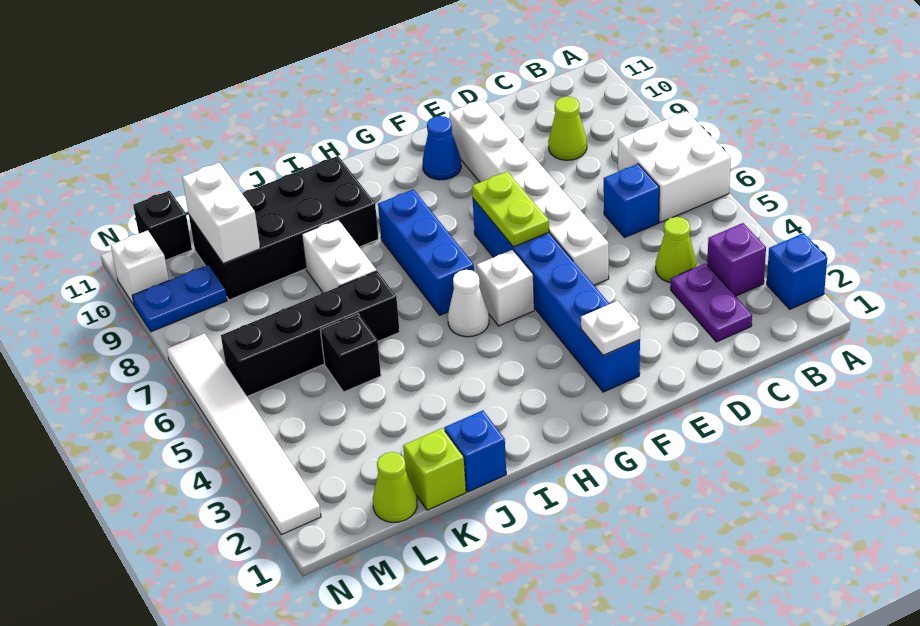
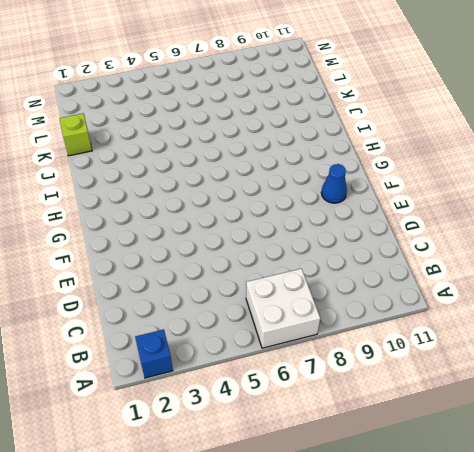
none -> purple brick B3 level 1
none -> purple plate C2:C3 level 1
none -> lime cone C4 level 1

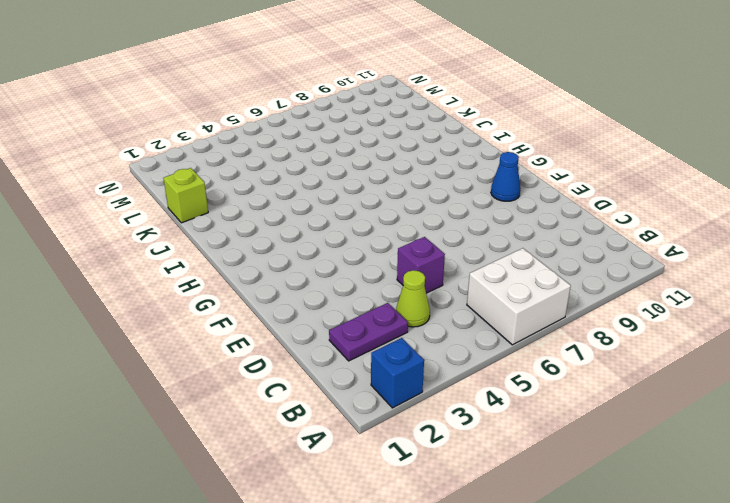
purple brick D5 level 1 -> purple brick B3 level 1
none -> blue brick C6 level 1
none -> lime cone C9 level 1
none -> white brick E5:E10 level 1

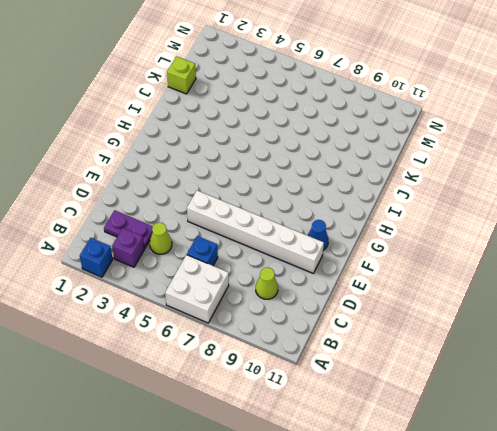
none -> blue brick F2:F7 level 1
none -> white brick G5 level 1
none -> white cone H5 level 1

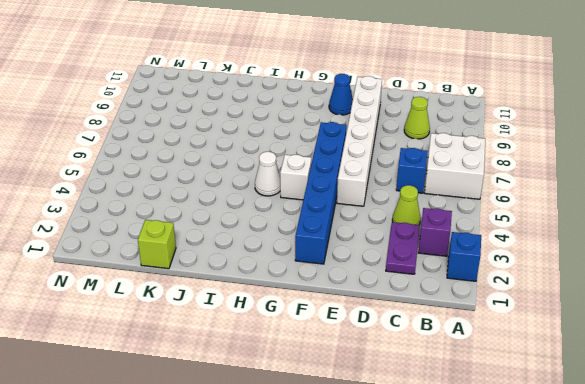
none -> blue brick H6:H8 level 1
none -> black brick I9:L10 level 1
none -> blue brick J1 level 1

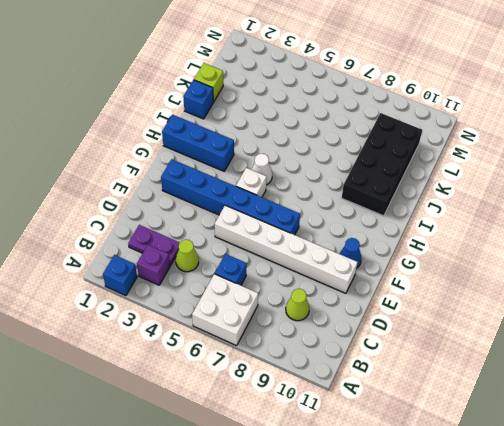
blue brick H1:H3 level 1 -> blue brick H6:H8 level 1
none -> black brick J6:M6 level 1
none -> white brick J7:J8 level 1
none -> black brick K5 level 1

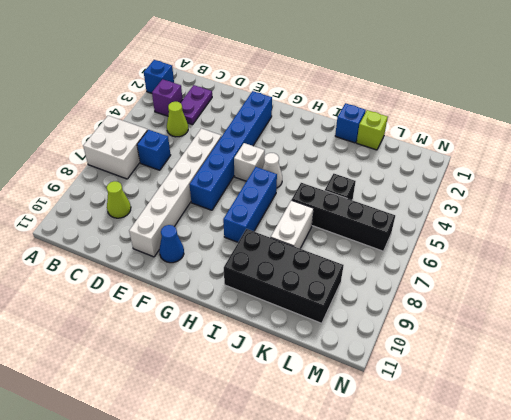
none -> lime cone L1 level 1
none -> blue plate M9:N9 level 1
none -> black brick M11 level 1

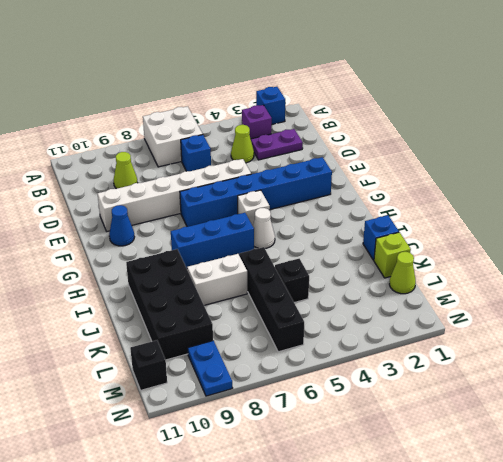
none -> white tile N2:N7 level 1
none -> white brick N10 level 1
none -> white plate F2 level 2

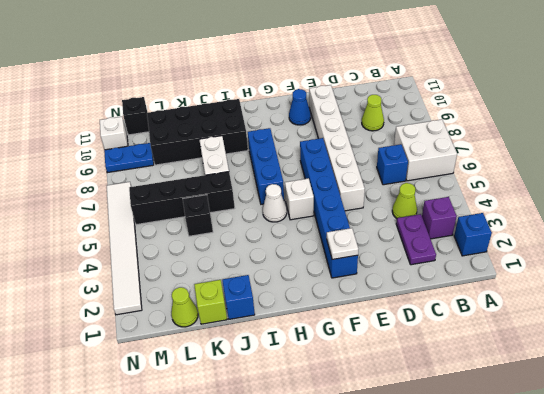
none -> lime plate F6:F7 level 2
none -> white brick L9:L10 level 2

